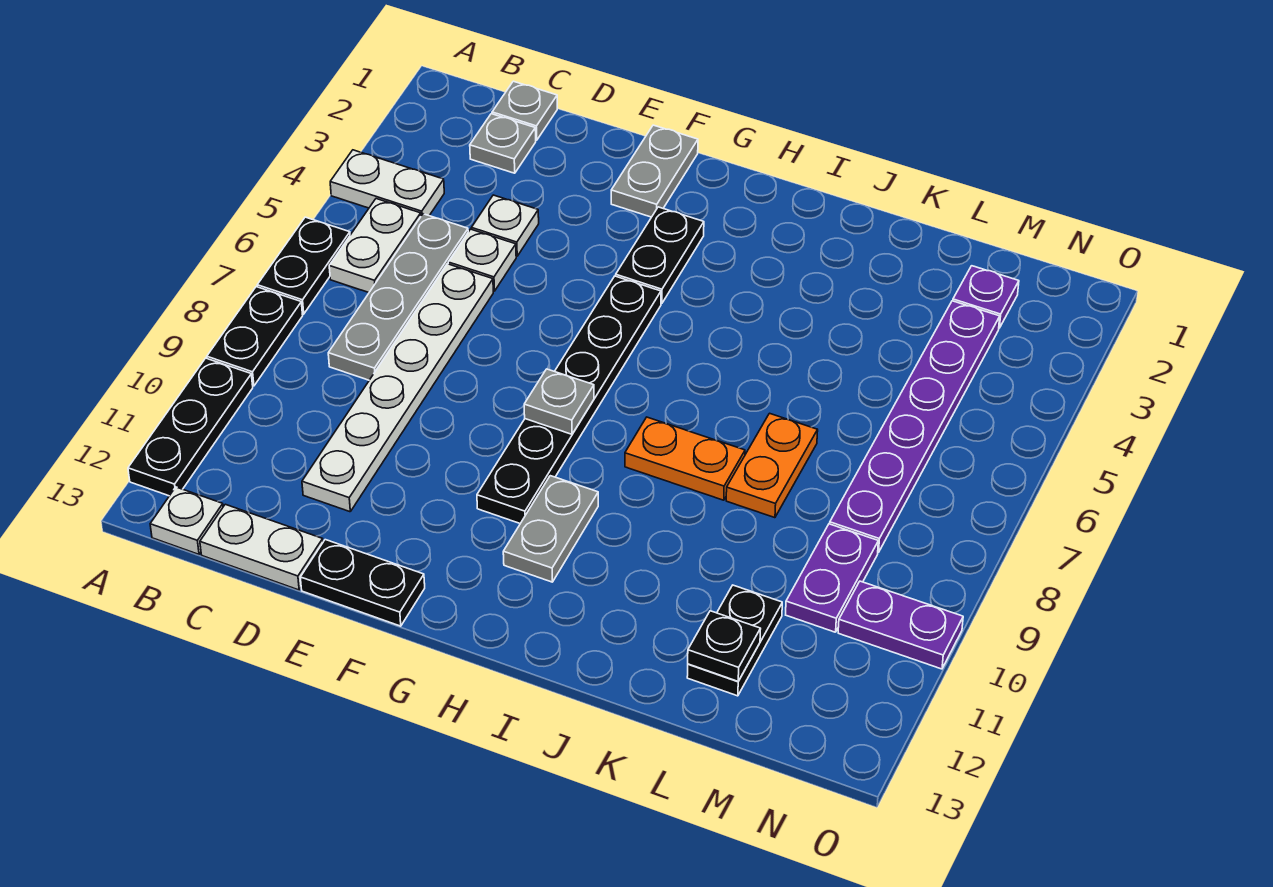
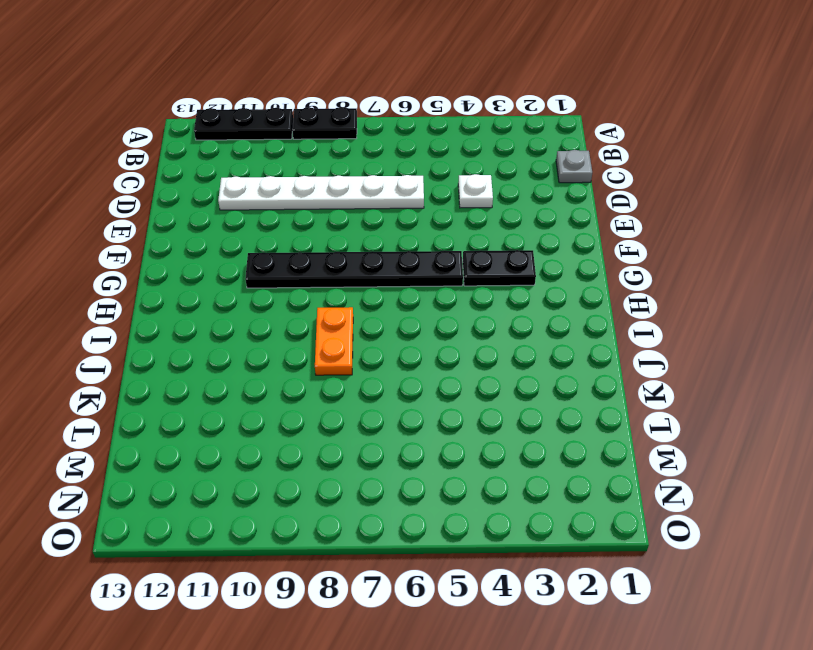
none -> white plate A4:B4 level 1
none -> black plate A6:A7 level 1
none -> white plate B5:B6 level 1

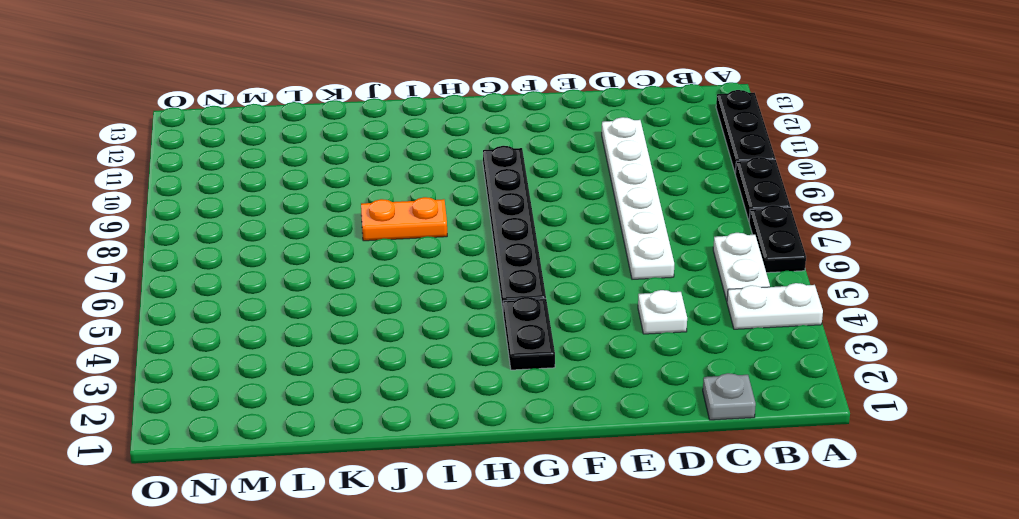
none -> white plate B13 level 1
none -> grey plate C2 level 1
none -> grey plate C5:C8 level 1

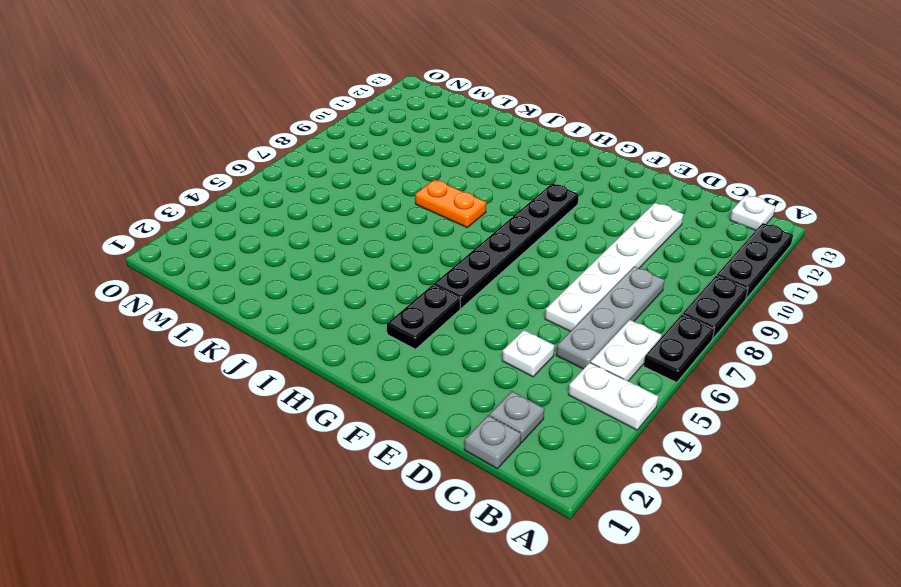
none -> white plate C13:D13 level 1
none -> white plate D5 level 1
none -> black plate E13:F13 level 1

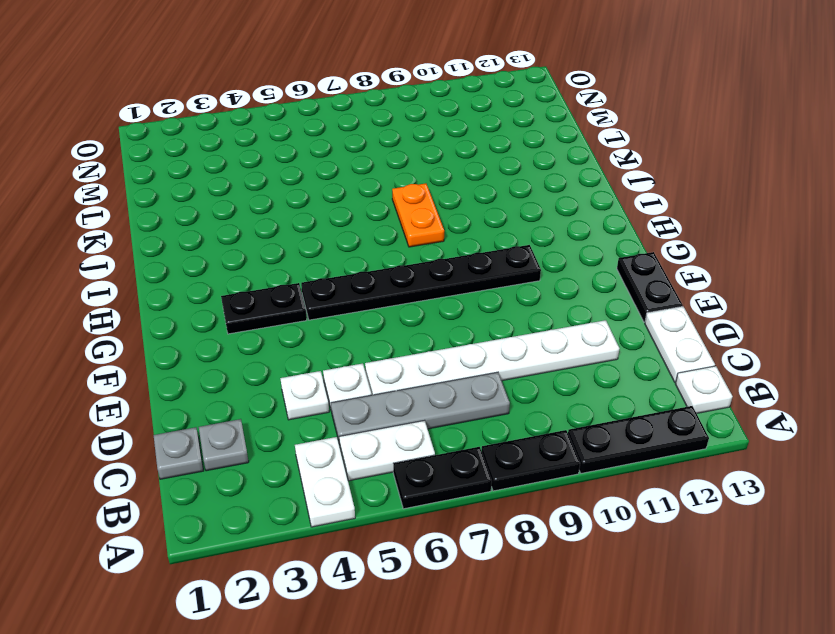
none -> grey plate F1:F2 level 1
none -> grey plate H10:H11 level 1
none -> orange plate K7:K8 level 1

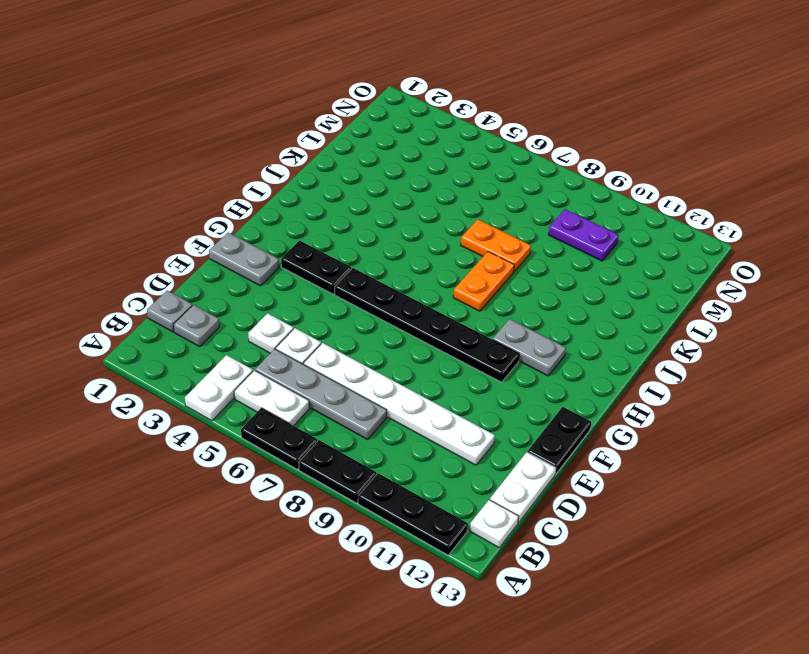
none -> black plate L11:L12 level 1
none -> purple plate M2 level 1
none -> purple plate M3:M8 level 1

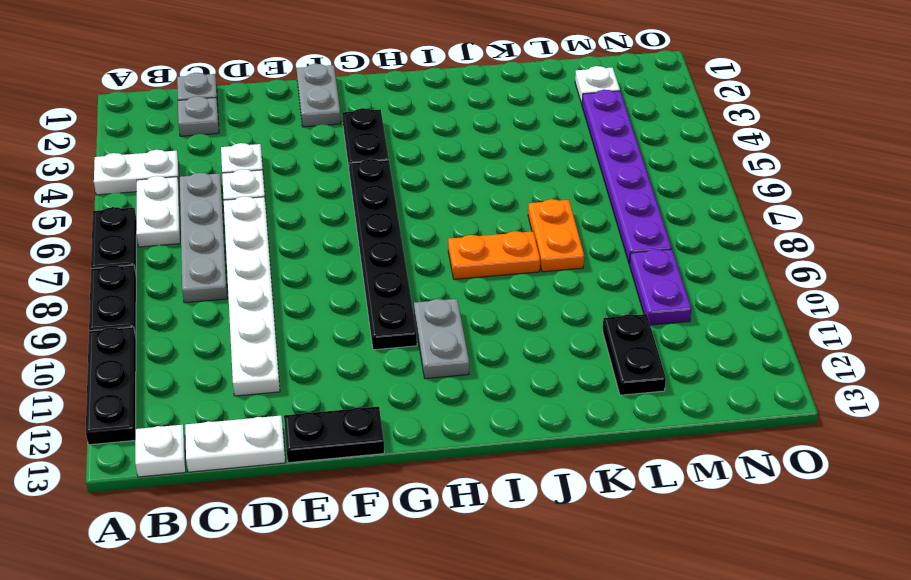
white plate M2 level 1 -> purple plate M2 level 1
none -> purple plate N10:O10 level 1
none -> grey plate G8 level 2
none -> black plate L12 level 2

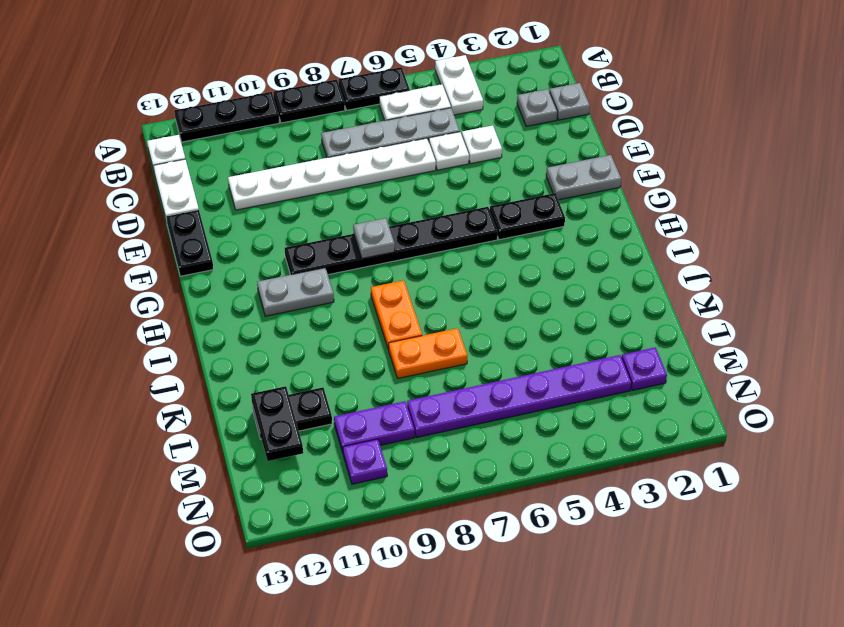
black plate L12:M12 level 2 -> black plate L12 level 2
purple plate N10 level 1 -> purple plate N10:O10 level 1

